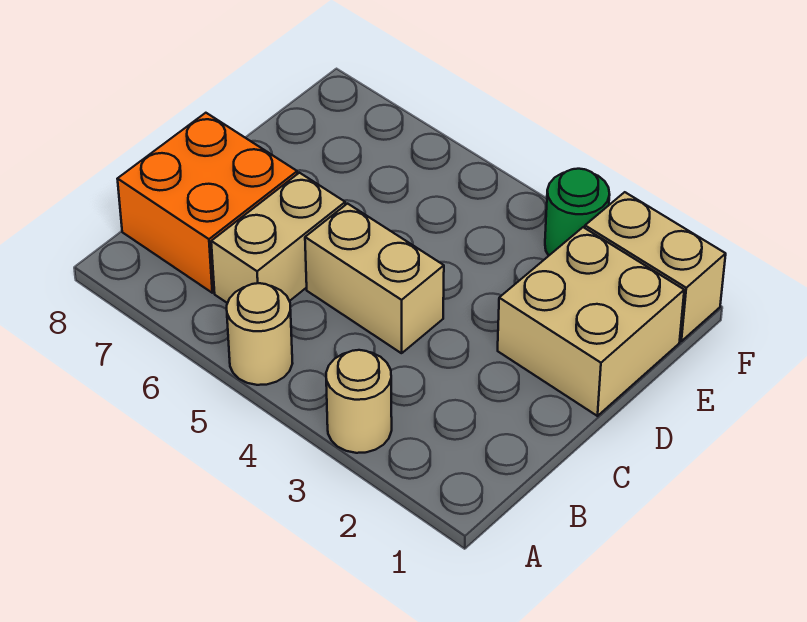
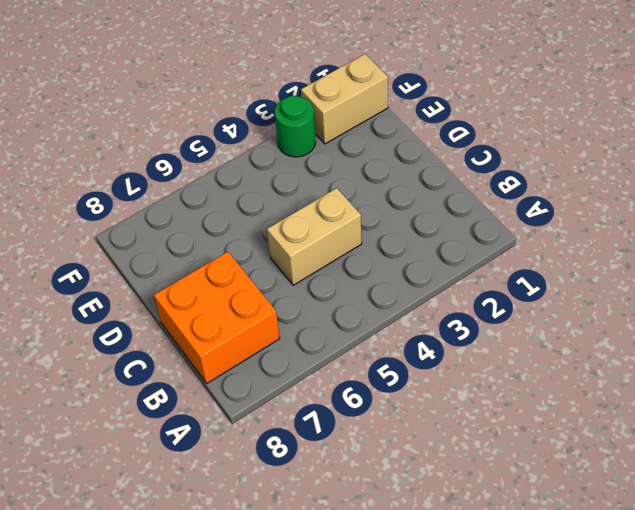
none -> tan round brick A3 level 1
none -> tan round brick A5 level 1

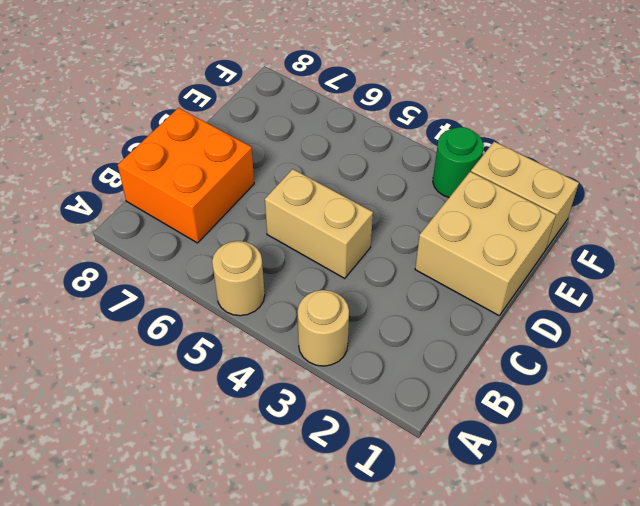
none -> tan brick B6:C6 level 1

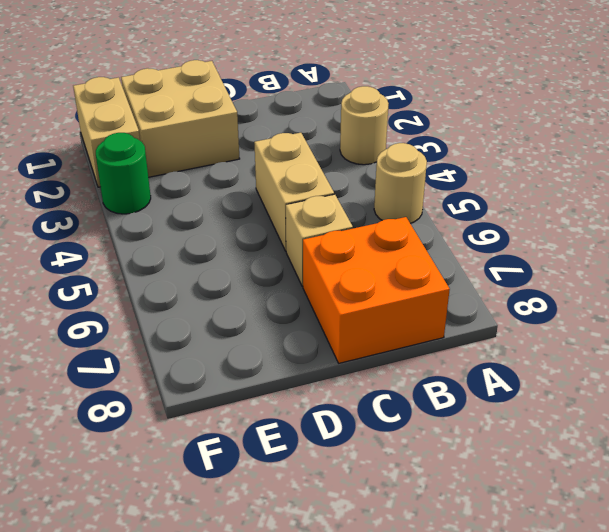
tan brick C6 level 1 -> tan brick B6:C6 level 1

